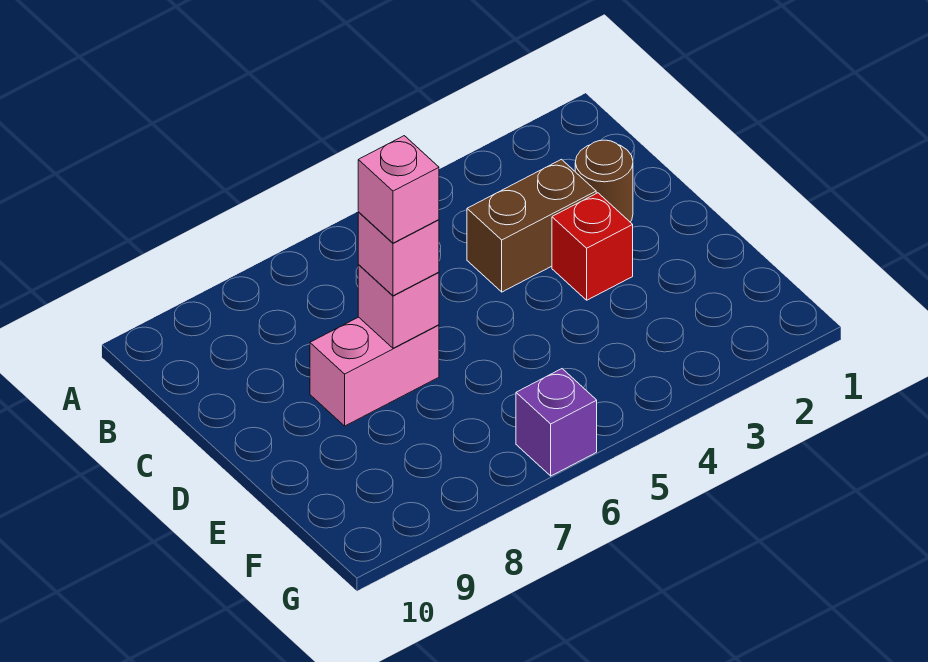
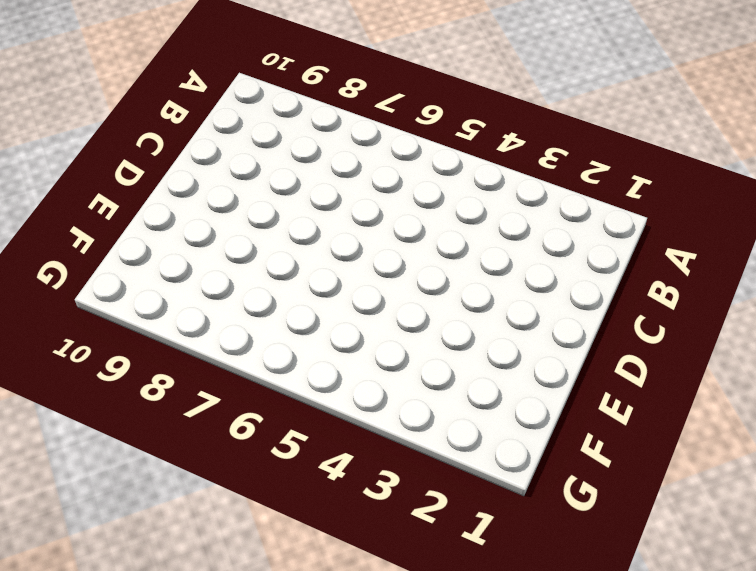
none -> brown round brick C2 level 1
none -> brown brick C3:C4 level 1

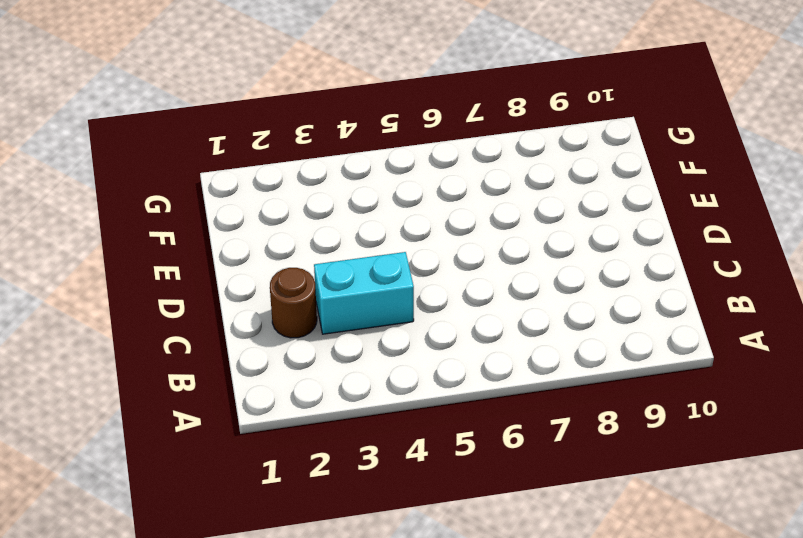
cyan brick C3:C4 level 1 -> brown brick C3:C4 level 1
none -> red brick D3 level 1
none -> pink brick D7:D8 level 1

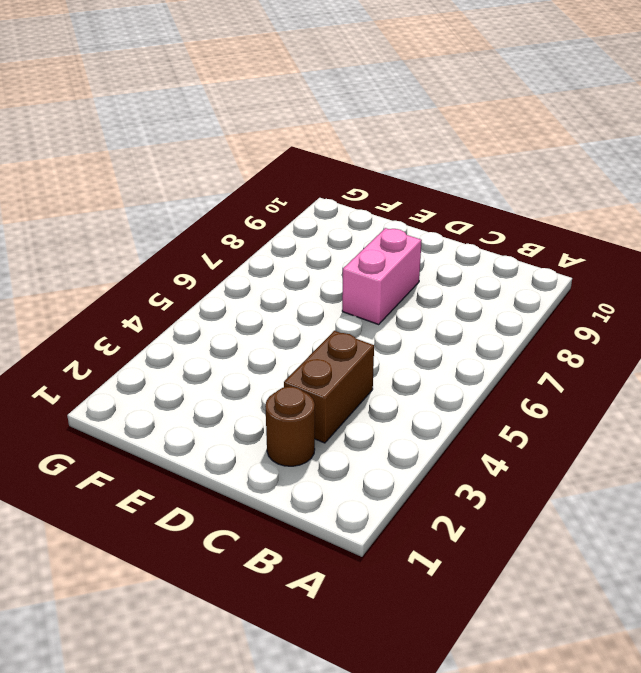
none -> red brick D3 level 1
none -> purple brick G6 level 1

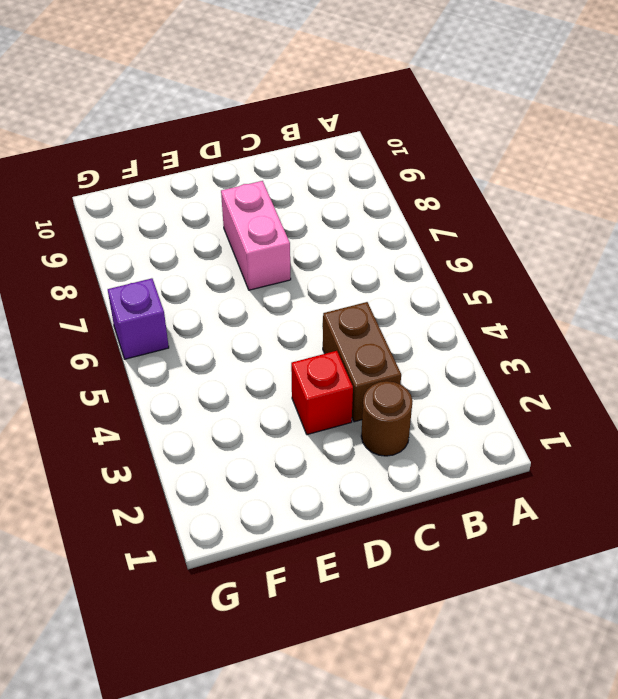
none -> pink brick D7 level 2
none -> pink brick D7 level 3

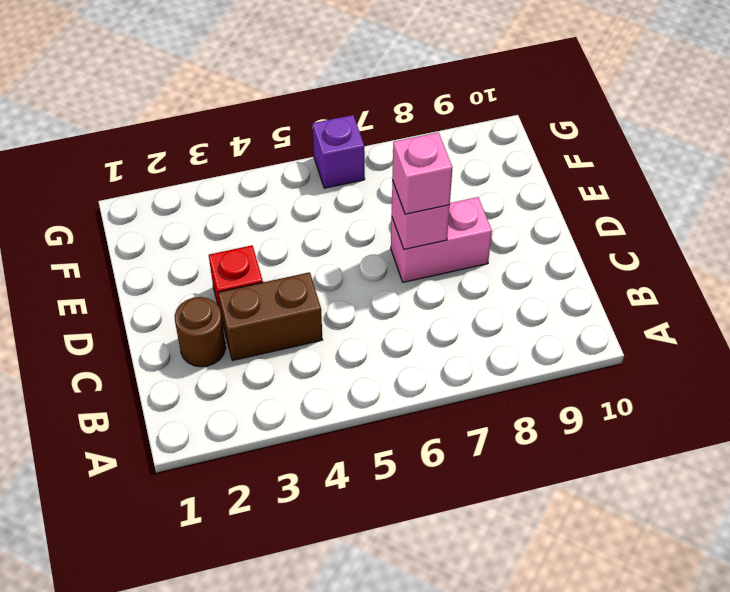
none -> pink brick D7 level 4

